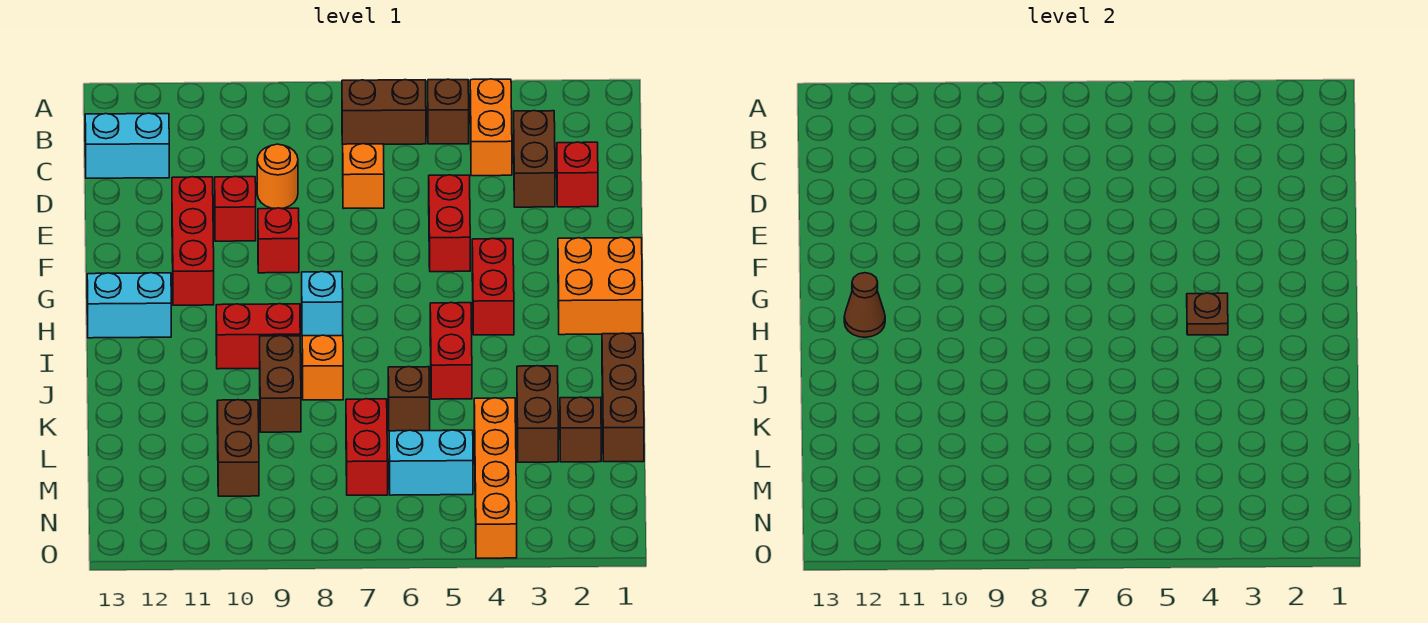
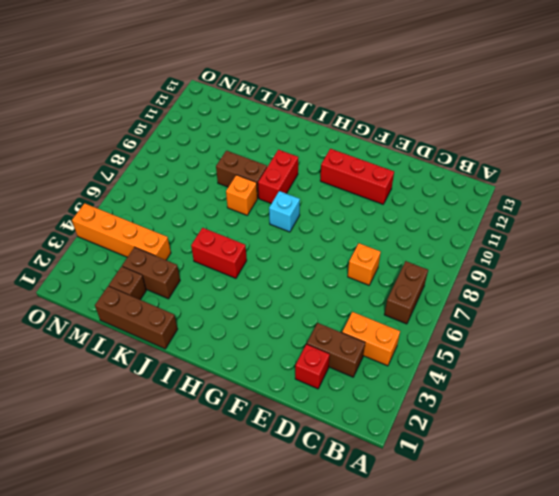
none -> brown brick B5 level 1
none -> cyan brick C12:C13 level 1
none -> orange round brick D9 level 1
none -> red brick E5:F5 level 1

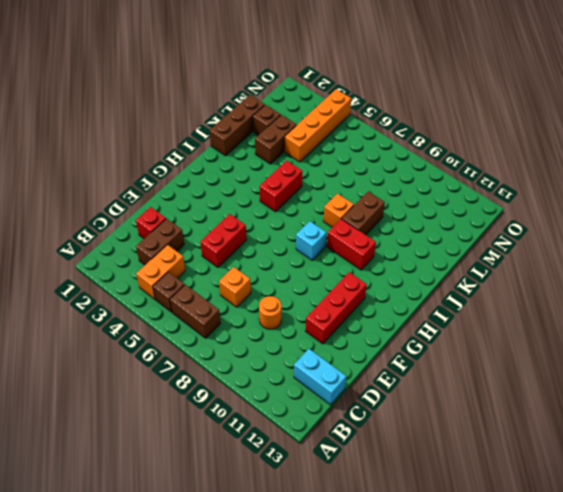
none -> red brick E10 level 1
none -> red brick F9 level 1
none -> orange brick G1:H2 level 1
none -> red brick G4:H4 level 1

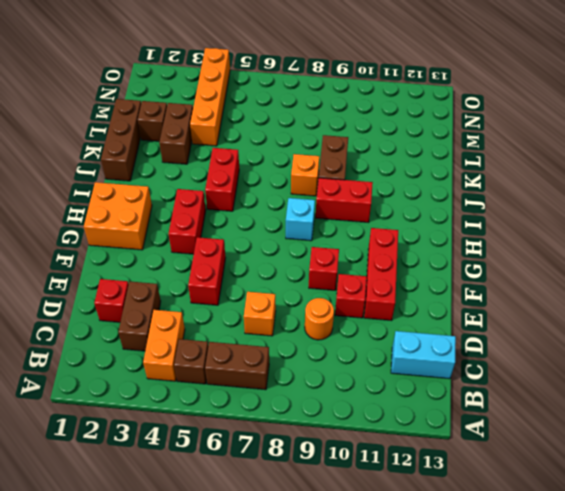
none -> cyan brick H12:H13 level 1
none -> brown brick K6 level 1
none -> red brick L7:M7 level 1
none -> brown brick L10:M10 level 1

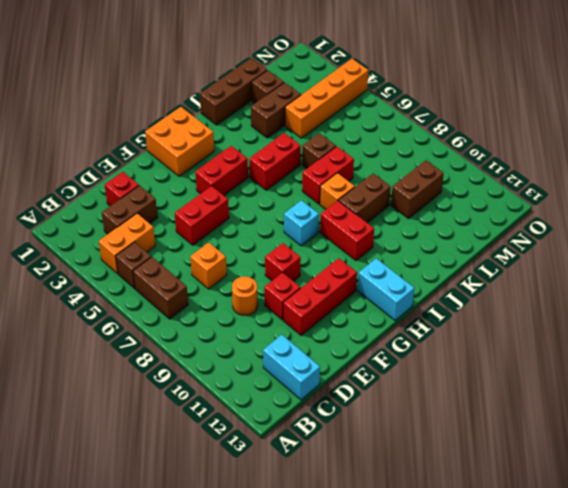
red brick J7:K7 level 1 -> red brick L7:M7 level 1
none -> cyan brick M5:M6 level 1
none -> brown plate H4 level 2
none -> brown cone H12 level 2

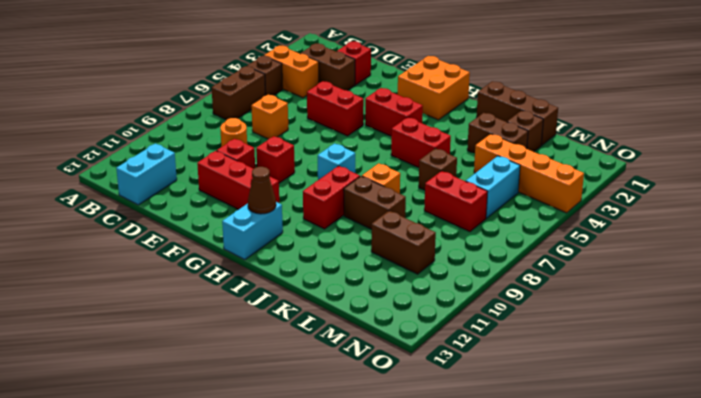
none -> brown plate H4 level 2

